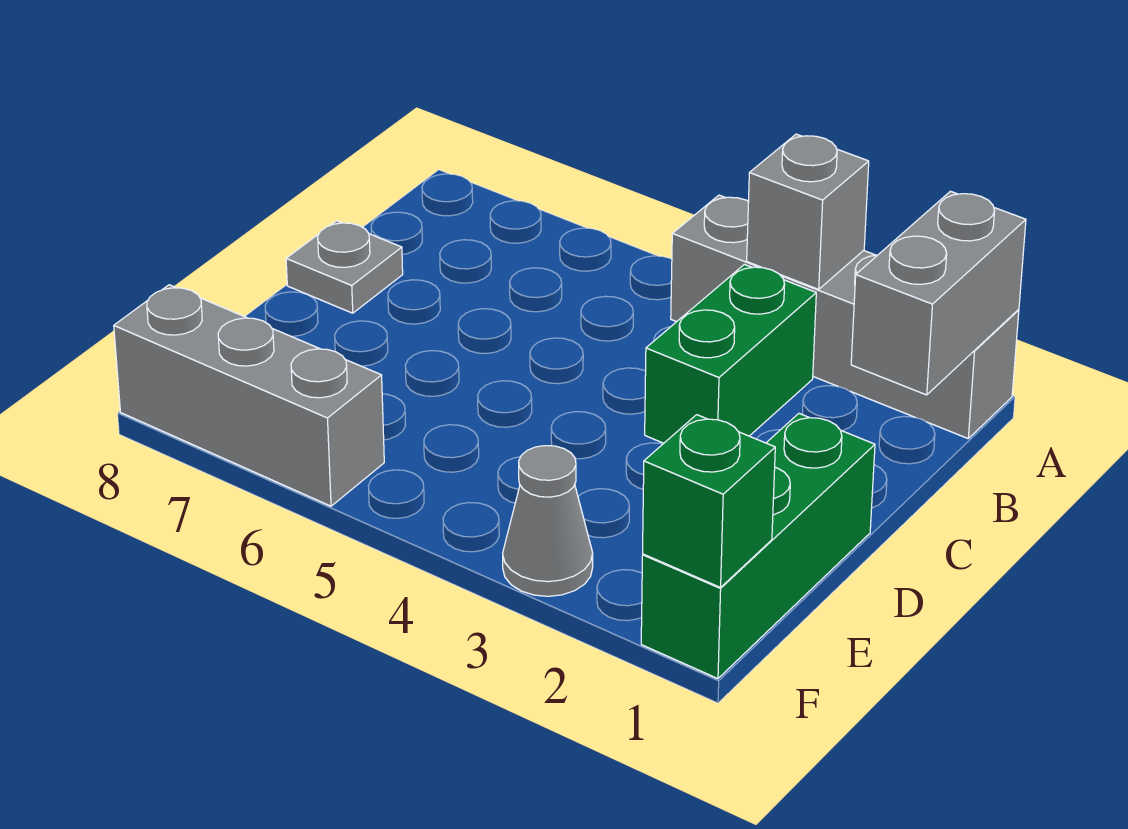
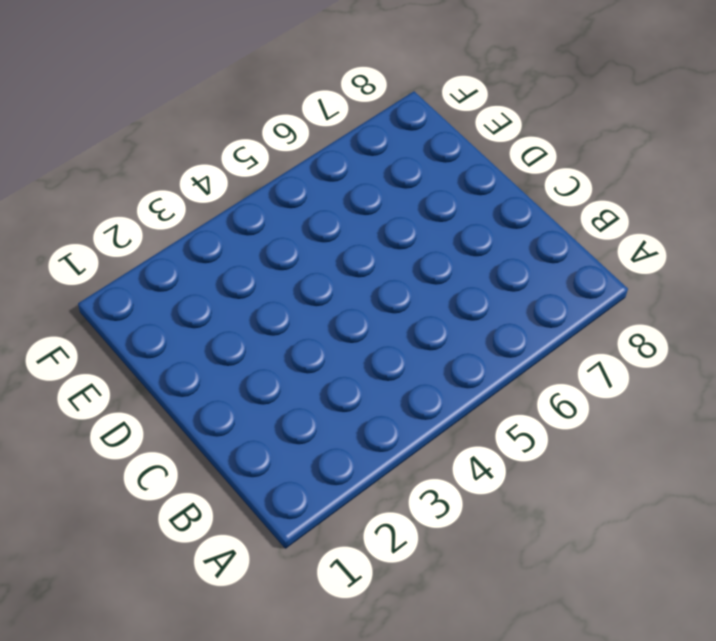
none -> grey brick A1:A4 level 1
none -> green brick B3:C3 level 1

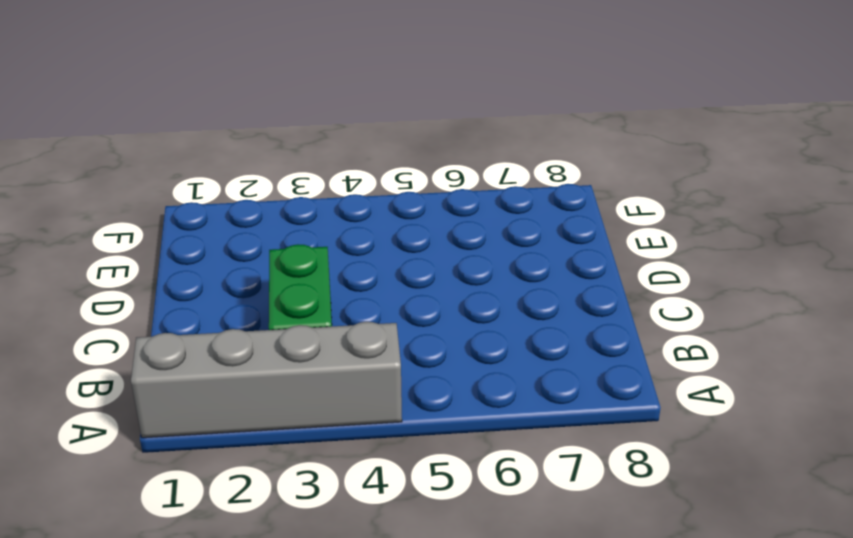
none -> grey plate C8 level 1
none -> green brick D1:F1 level 1

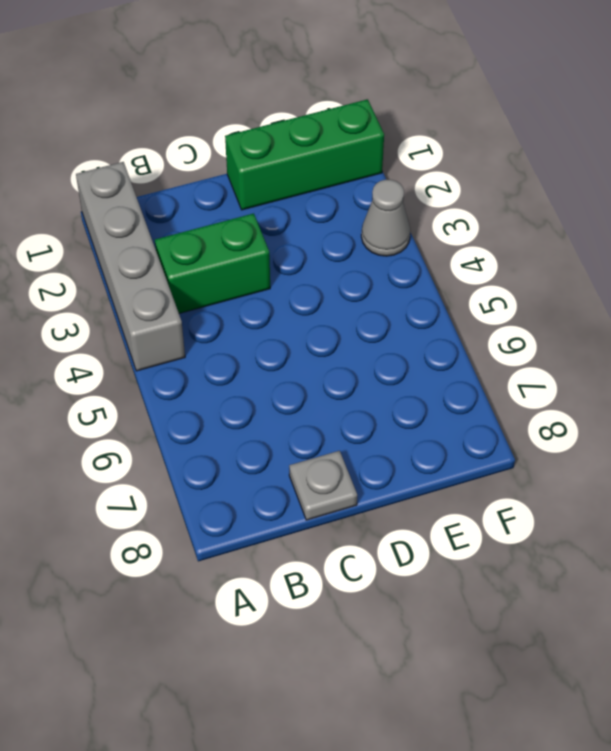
none -> grey brick F6:F8 level 1
none -> grey brick A1:B1 level 2

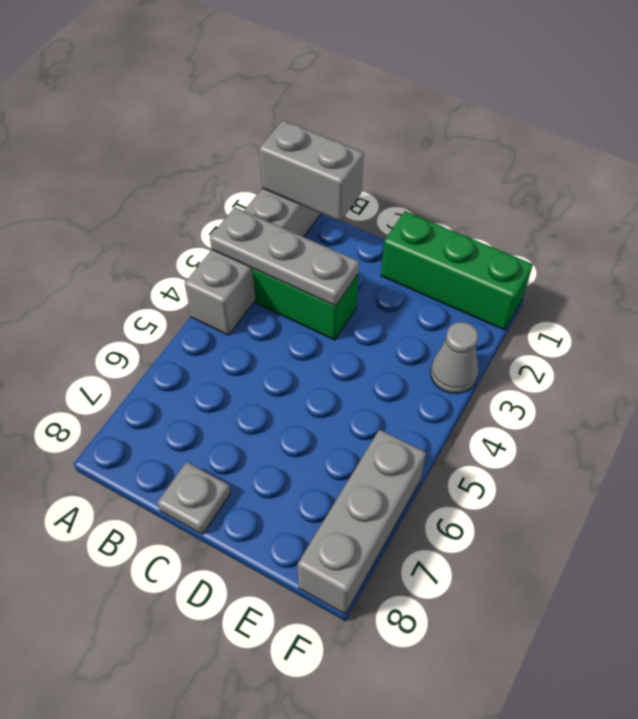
grey plate A3:C3 level 2 -> grey brick A3 level 2
none -> green brick F1 level 2

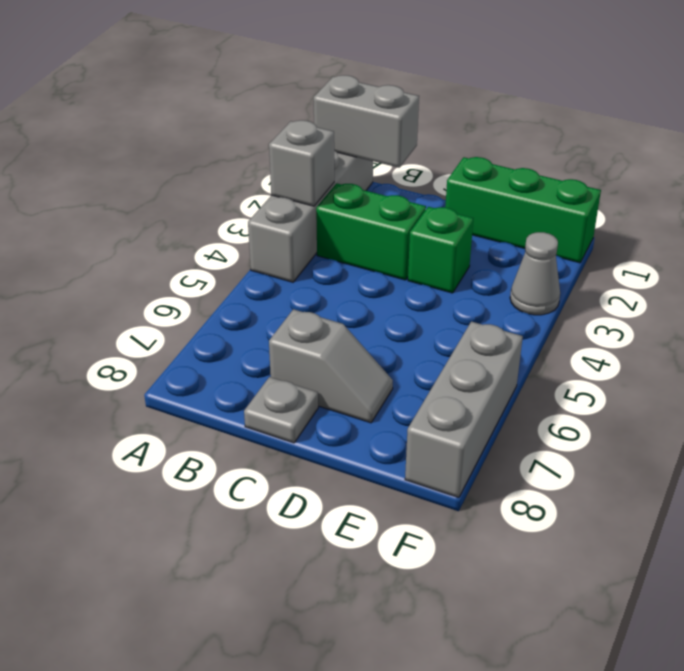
grey slope C7:D7 level 1 top C -> none
green brick D3 level 1 -> green brick F1 level 2

